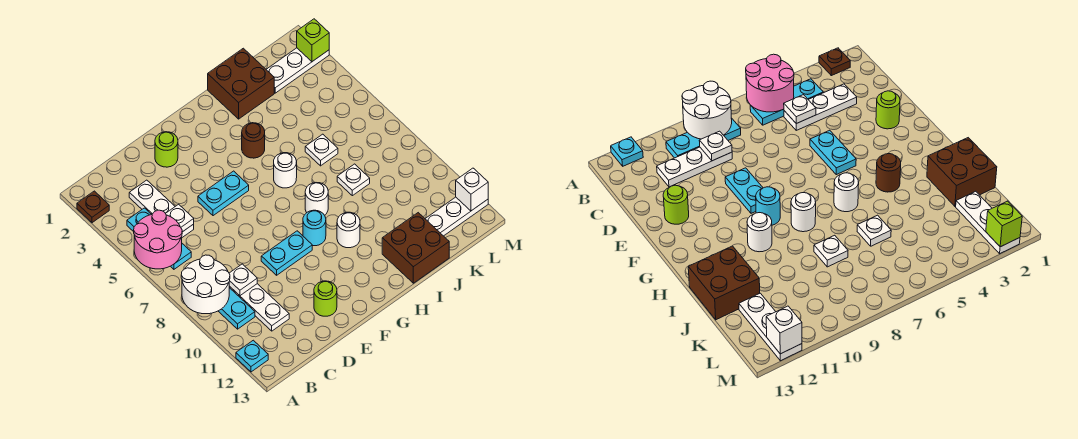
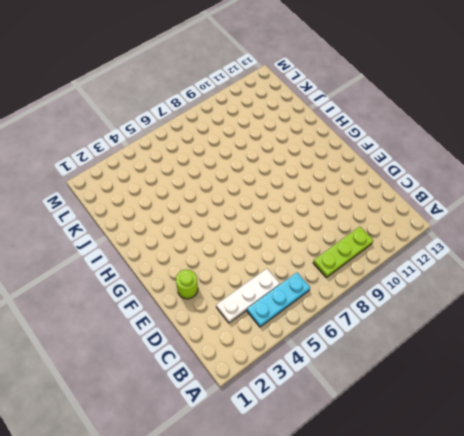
lime plate B8:B10 level 1 -> cyan plate B8:B10 level 1
none -> brown plate A2 level 1
none -> cyan plate A12 level 1
none -> white plate C9:C11 level 1

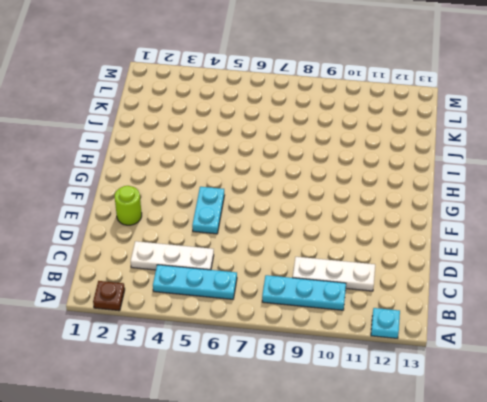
none -> cyan plate E9:F9 level 1
none -> lime round brick E12 level 1
none -> cyan round brick G9 level 1

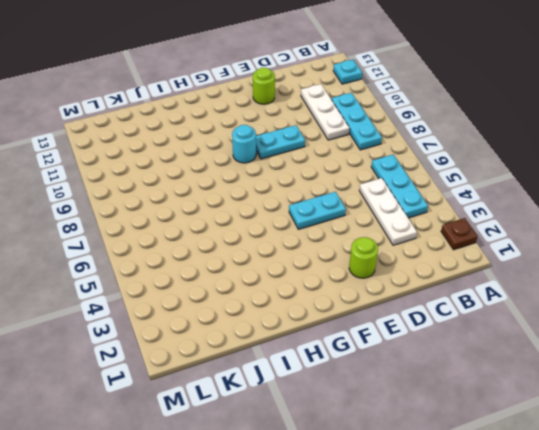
none -> brown round brick H4 level 1
none -> white round brick H6 level 1
none -> white round brick H8 level 1

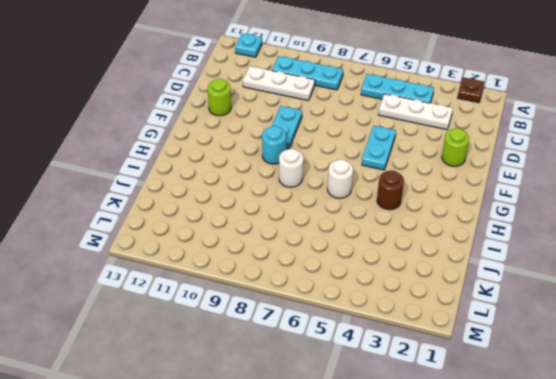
none -> white round brick H10 level 1
none -> brown brick I1:J2 level 1
none -> brown brick I12:J13 level 1

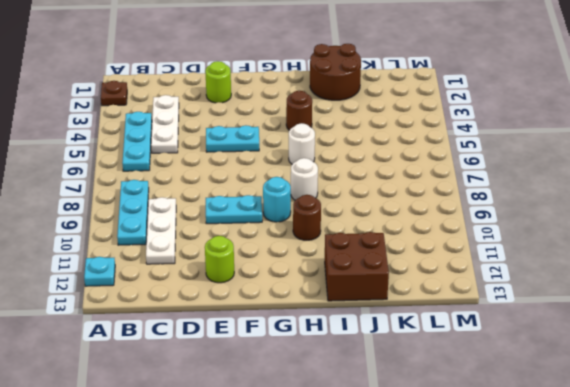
brown round brick H10 level 1 -> white round brick H10 level 1
brown round brick I1:J2 level 1 -> brown brick I1:J2 level 1
none -> white plate J6 level 1
none -> white plate J8 level 1
none -> white plate K2:M2 level 1

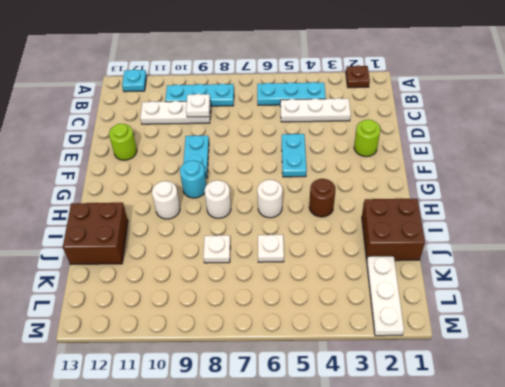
none -> white plate K12:M12 level 1
none -> pink round brick A5:B6 level 2
none -> white round brick A8:B9 level 2

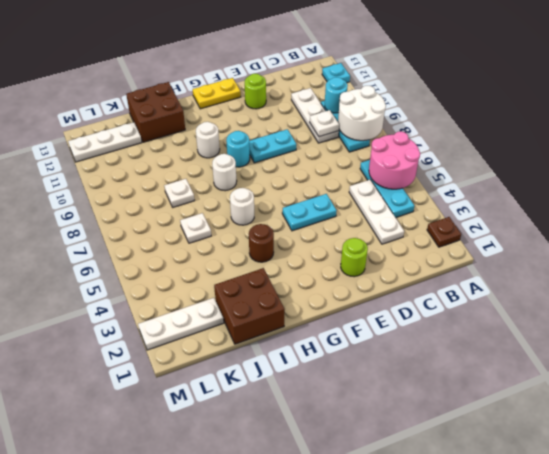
cyan round brick B10 level 2 -> none
yellow plate F13:G13 level 1 -> none
none -> white plate C5 level 2
none -> lime brick M2 level 2
none -> white brick M12 level 2

